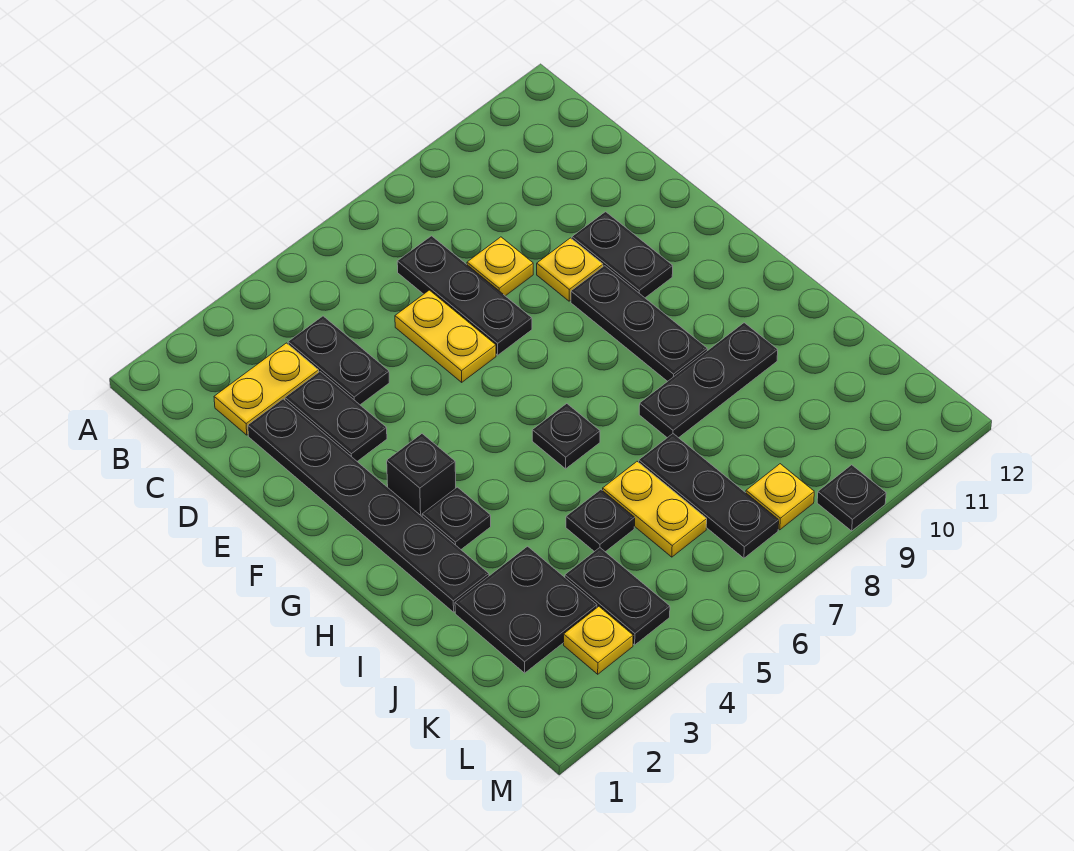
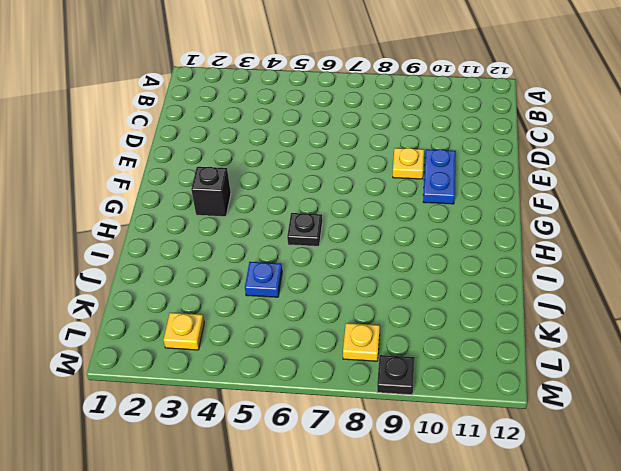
blue plate E10:F10 level 1 -> black plate E10:F10 level 1
blue plate J5 level 1 -> black plate J5 level 1
none -> yellow plate C2:C3 level 1
none -> black plate C4:D4 level 1
none -> black plate C7:E7 level 1

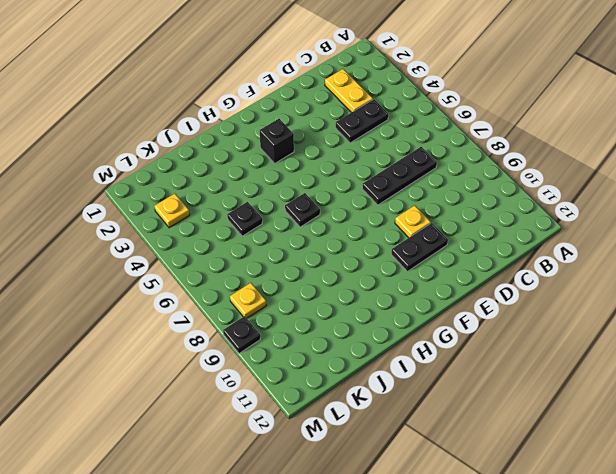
none -> black plate D2:I2 level 1
none -> black plate D3:E3 level 1
none -> yellow plate D6:E6 level 1

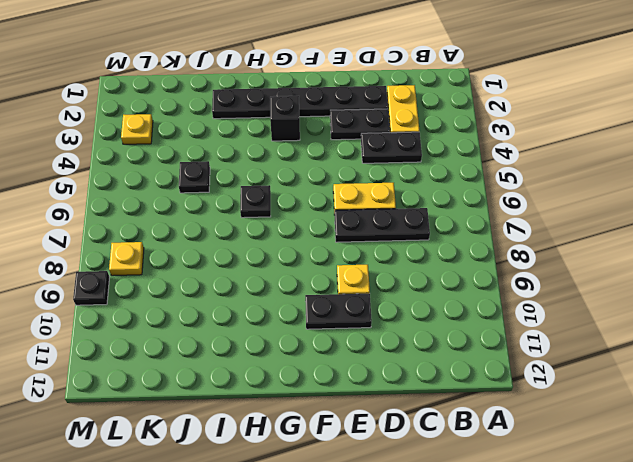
none -> yellow plate D8 level 1
none -> black plate F9:H9 level 1
none -> black plate H3 level 1

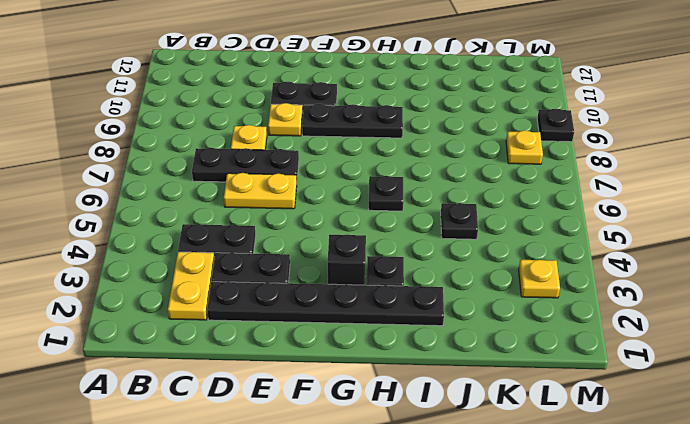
none -> black plate I8:I10 level 1
none -> black plate J2:K3 level 1
none -> yellow plate J6:K6 level 1

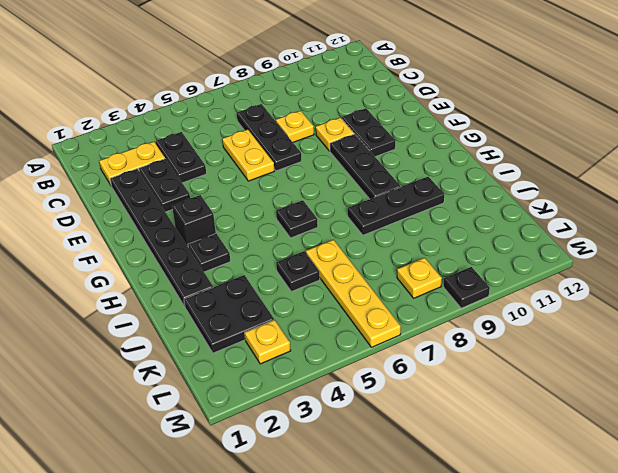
yellow plate J6:M6 level 1 -> yellow plate J6:K6 level 1
none -> black plate J7:L7 level 1
none -> black plate K4:L4 level 1

